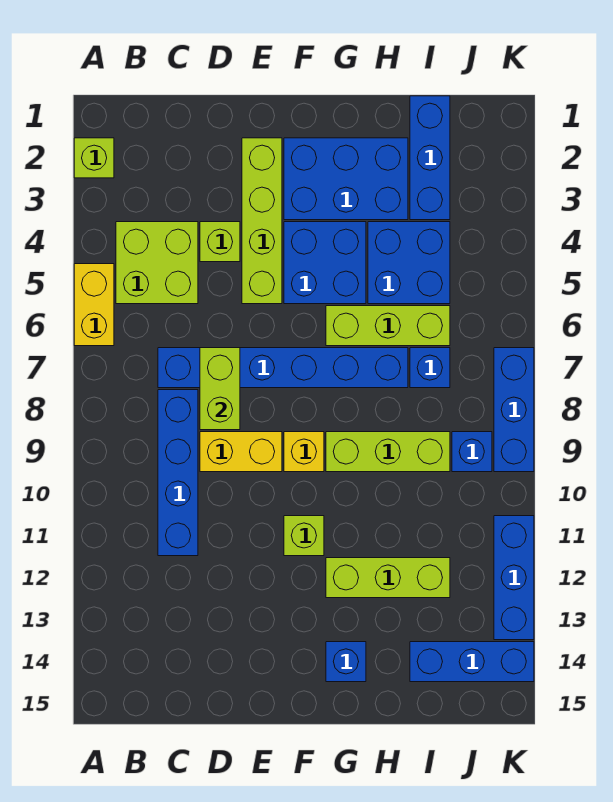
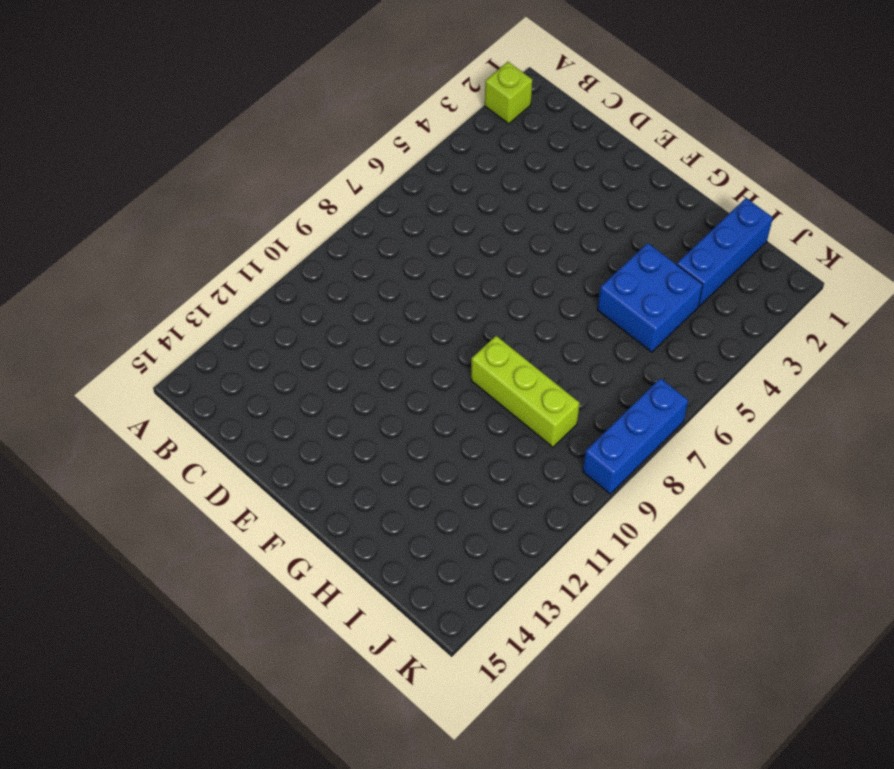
none -> yellow brick A5:A6 level 1
none -> lime brick B4:C5 level 1
none -> blue brick C7:H7 level 1

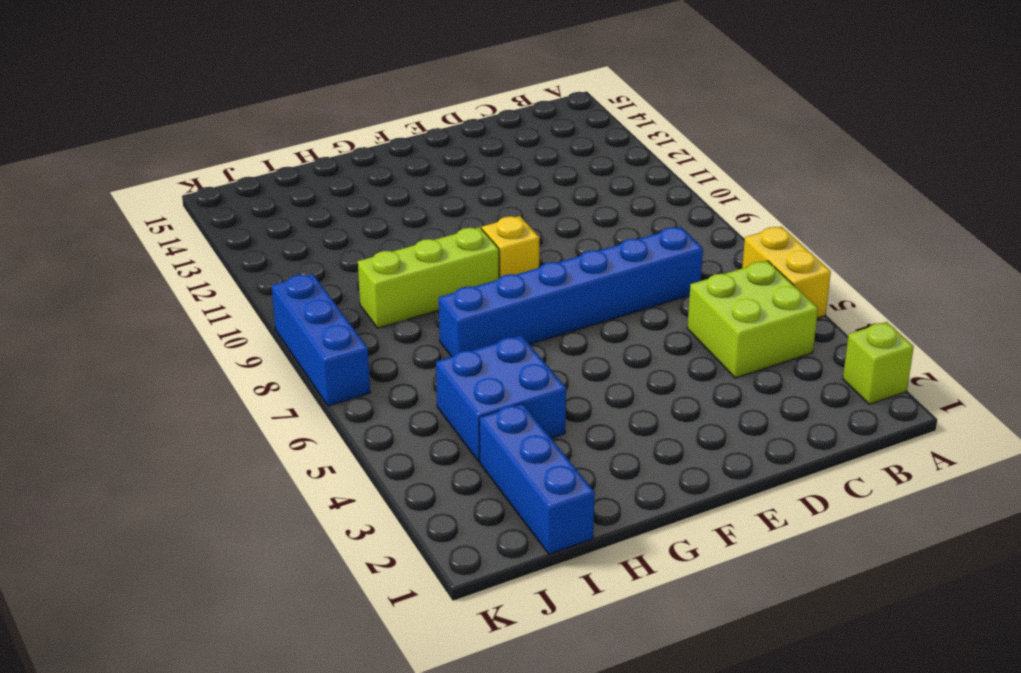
none -> blue brick C8:C11 level 1
none -> lime brick D4 level 1
none -> yellow brick D9:E9 level 1

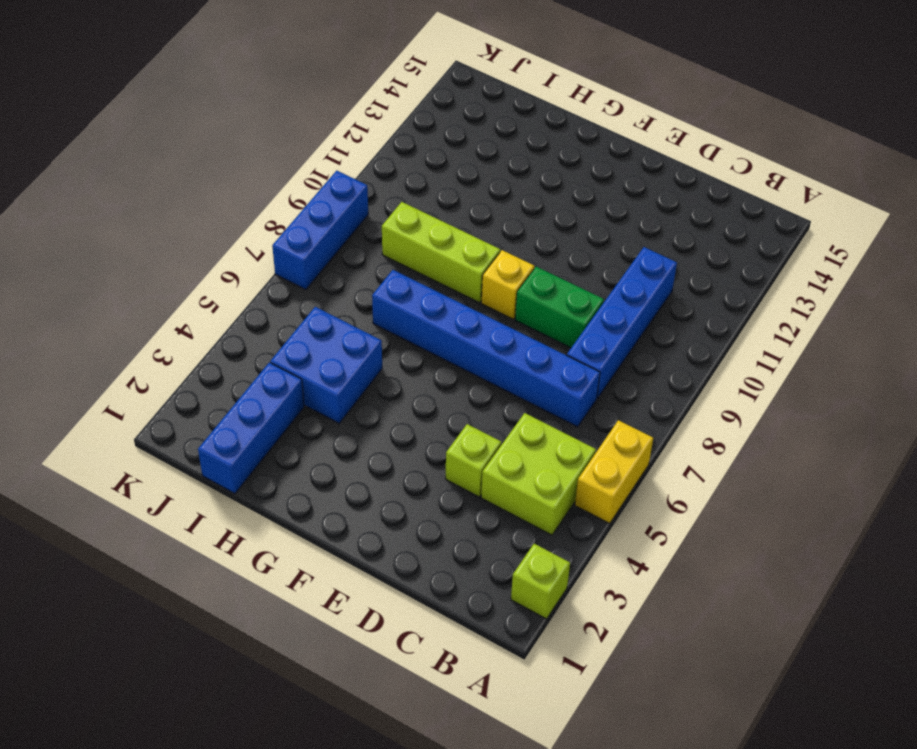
green brick D9:E9 level 1 -> yellow brick D9:E9 level 1
none -> lime brick E2:E5 level 1
none -> blue brick F2:H3 level 1
none -> blue brick F4:G5 level 1

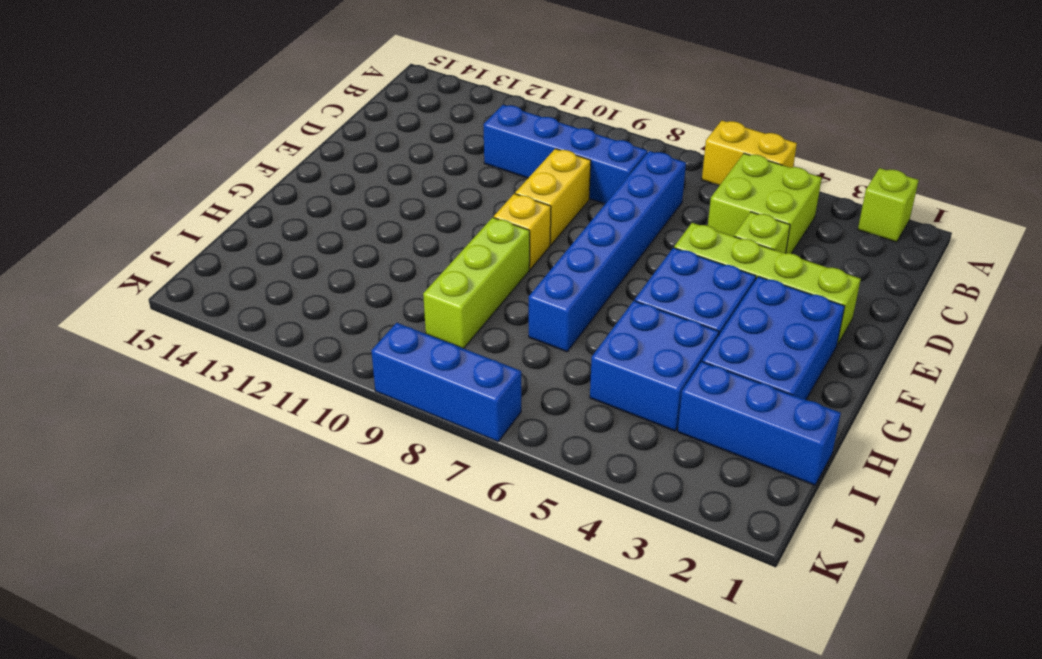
none -> lime brick F11 level 1
none -> lime brick G6:I6 level 1
none -> lime brick G12:I12 level 1

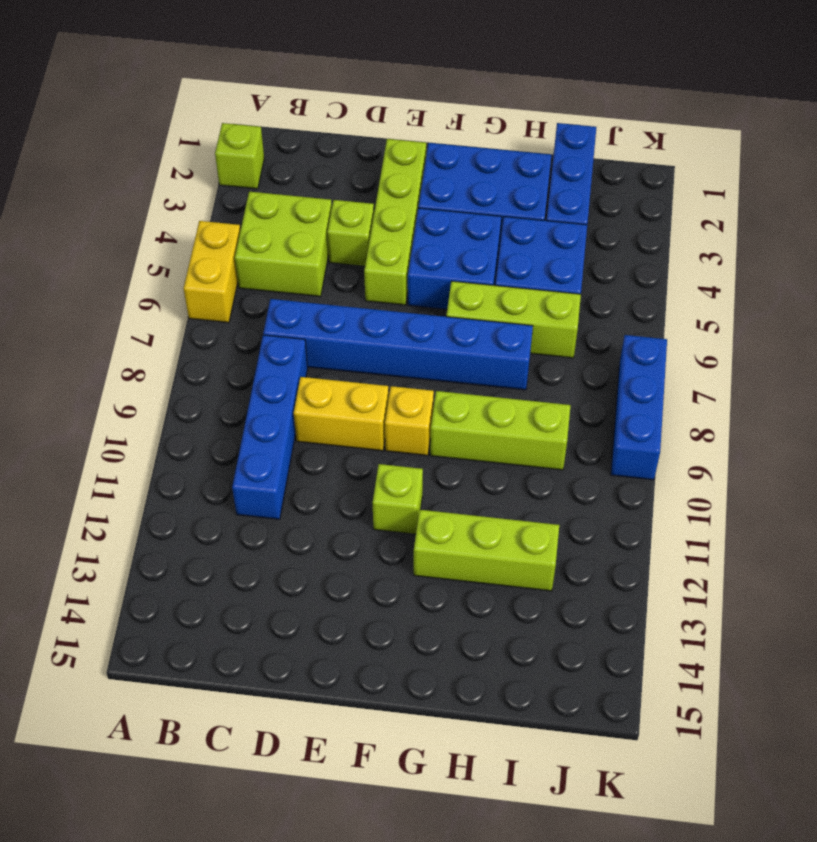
none -> blue brick G14 level 1
none -> blue brick I7 level 1
none -> blue brick I14:K14 level 1

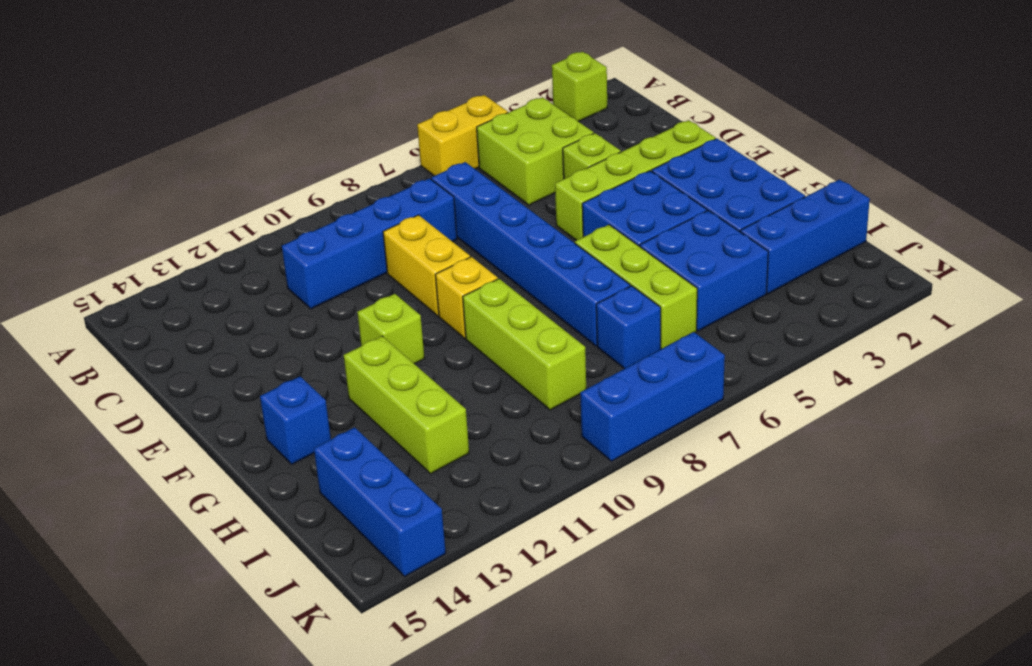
none -> blue brick J9 level 1
none -> blue brick K11:K13 level 1
none -> lime brick D7:D8 level 2

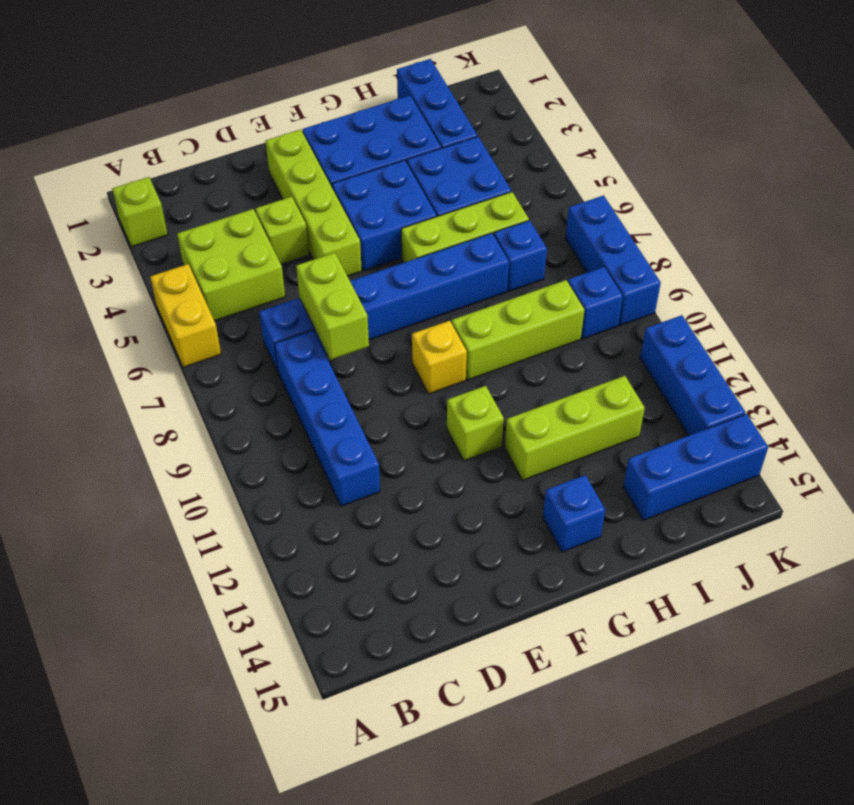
none -> yellow brick D9:E9 level 1

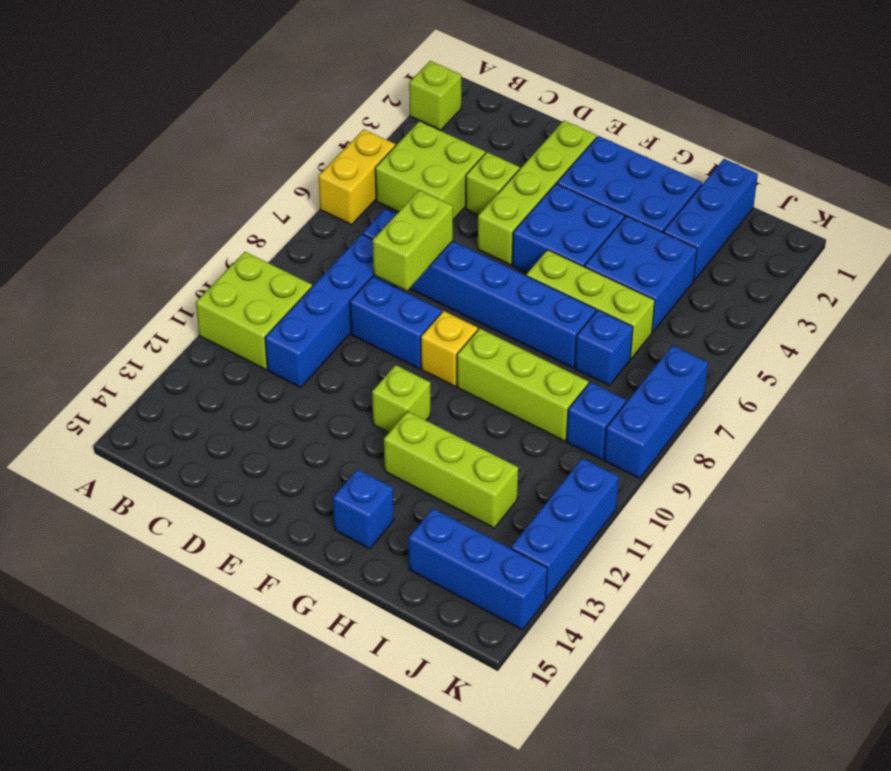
lime brick A10:B11 level 1 -> none
blue brick D9:E9 level 1 -> yellow brick D9:E9 level 1

